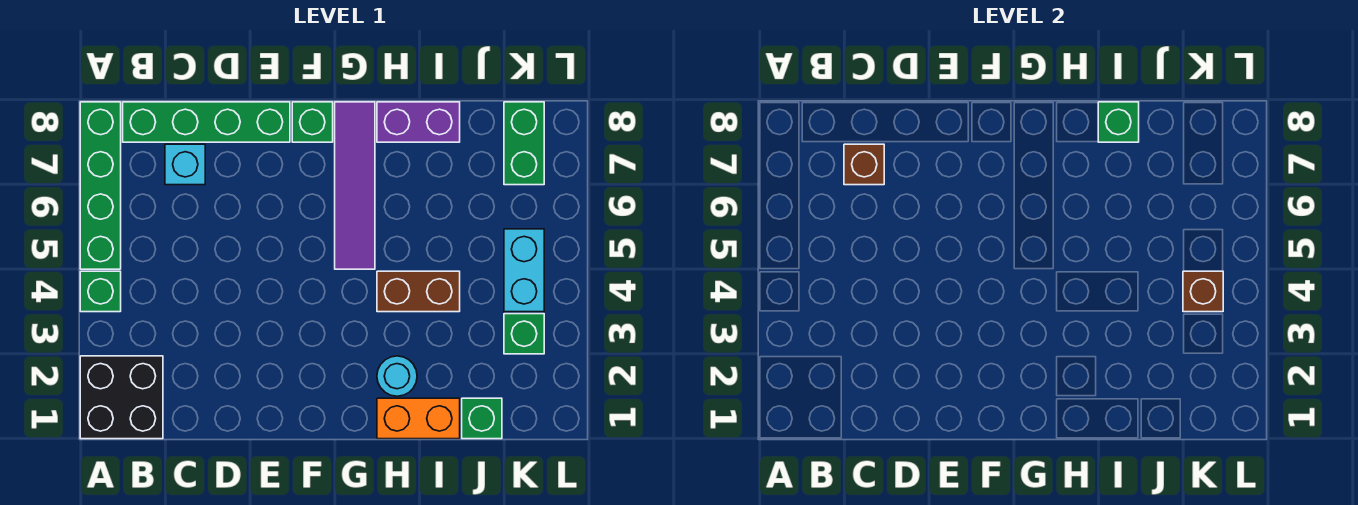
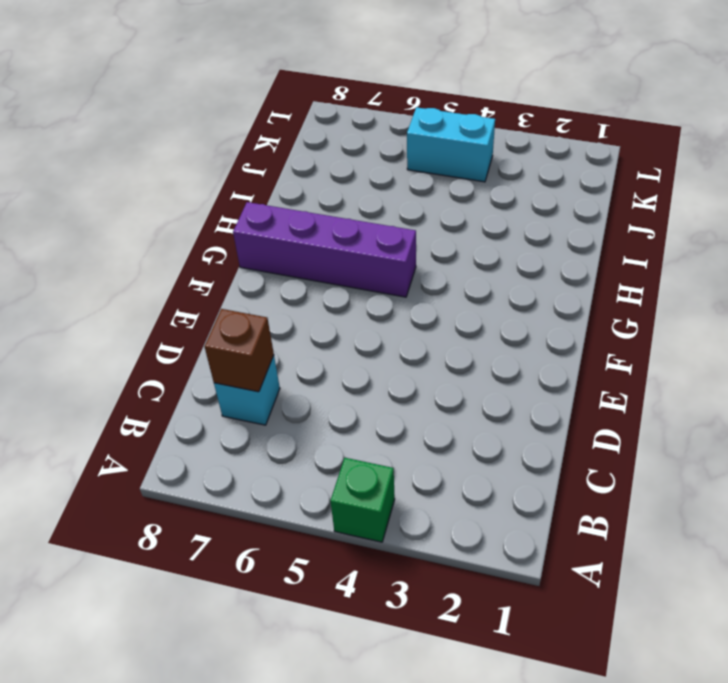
purple brick G5:G8 level 1 -> purple tile G5:G8 level 1
none -> black brick A1:B2 level 1
none -> green brick A5:A8 level 1
none -> green brick B8:E8 level 1

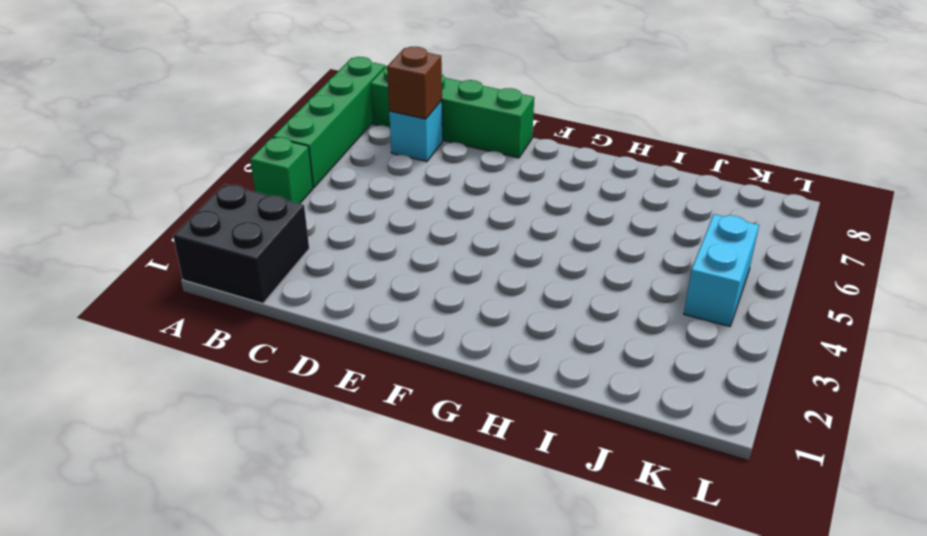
none -> green brick F8 level 1
none -> purple tile G5:G8 level 1
none -> orange brick H1:I1 level 1

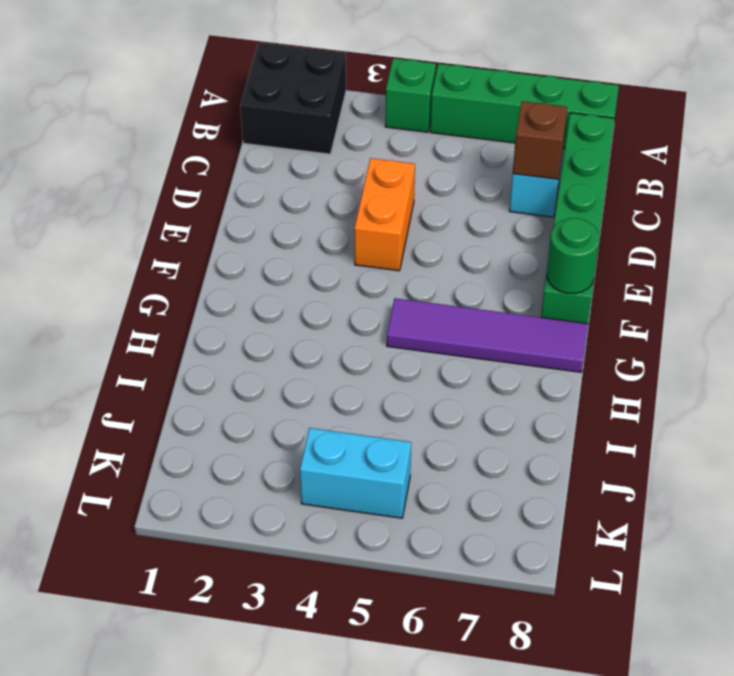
orange brick D4:E4 level 1 -> orange brick H1:I1 level 1
green round brick F8 level 2 -> none
none -> cyan round brick H2 level 1
none -> brown brick H4:I4 level 1
none -> purple brick H8:I8 level 1

